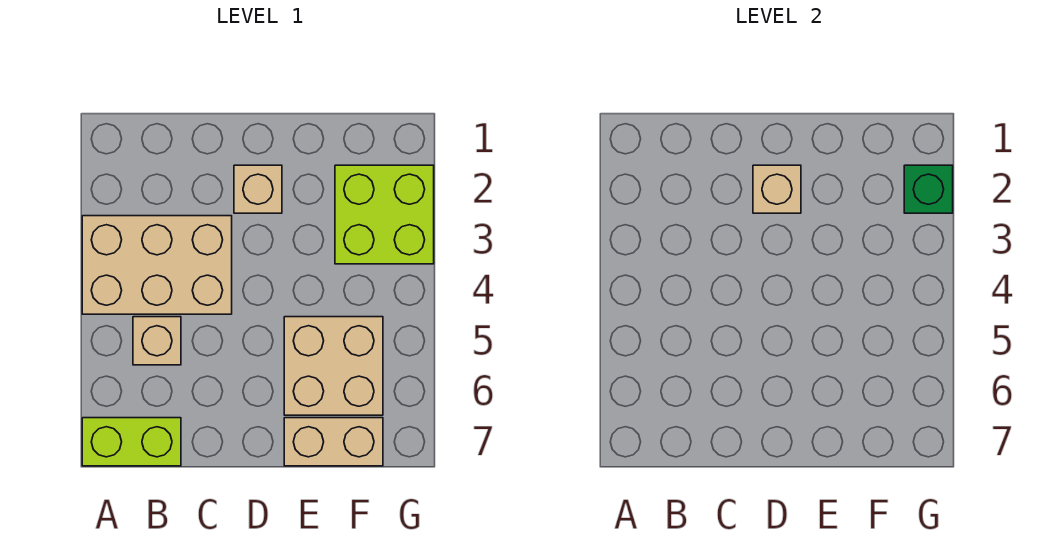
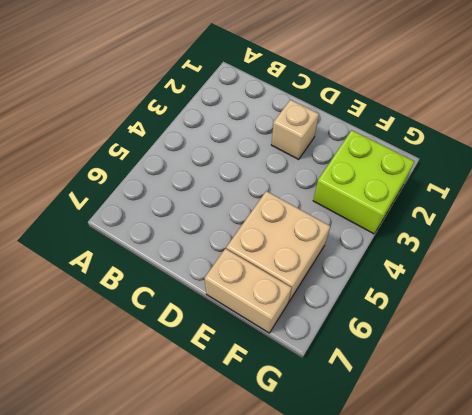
none -> tan brick A3:C4 level 1
none -> lime brick A7:B7 level 1

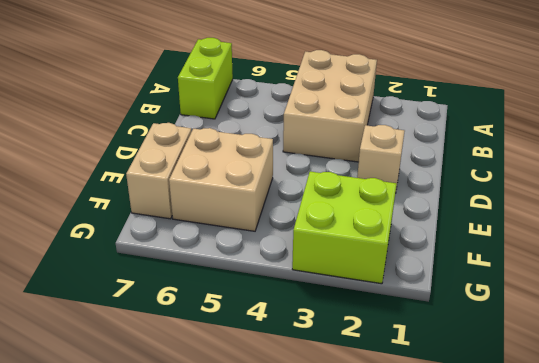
none -> tan brick B5 level 1
none -> tan brick D2 level 2

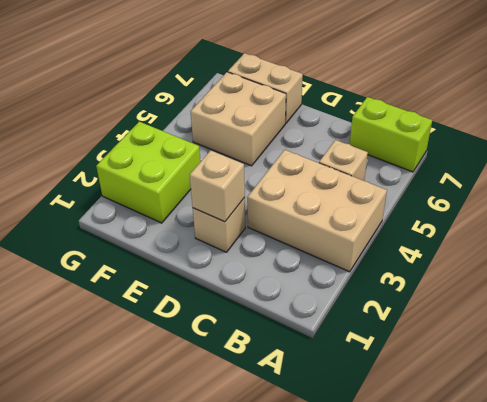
none -> green brick G2 level 2

